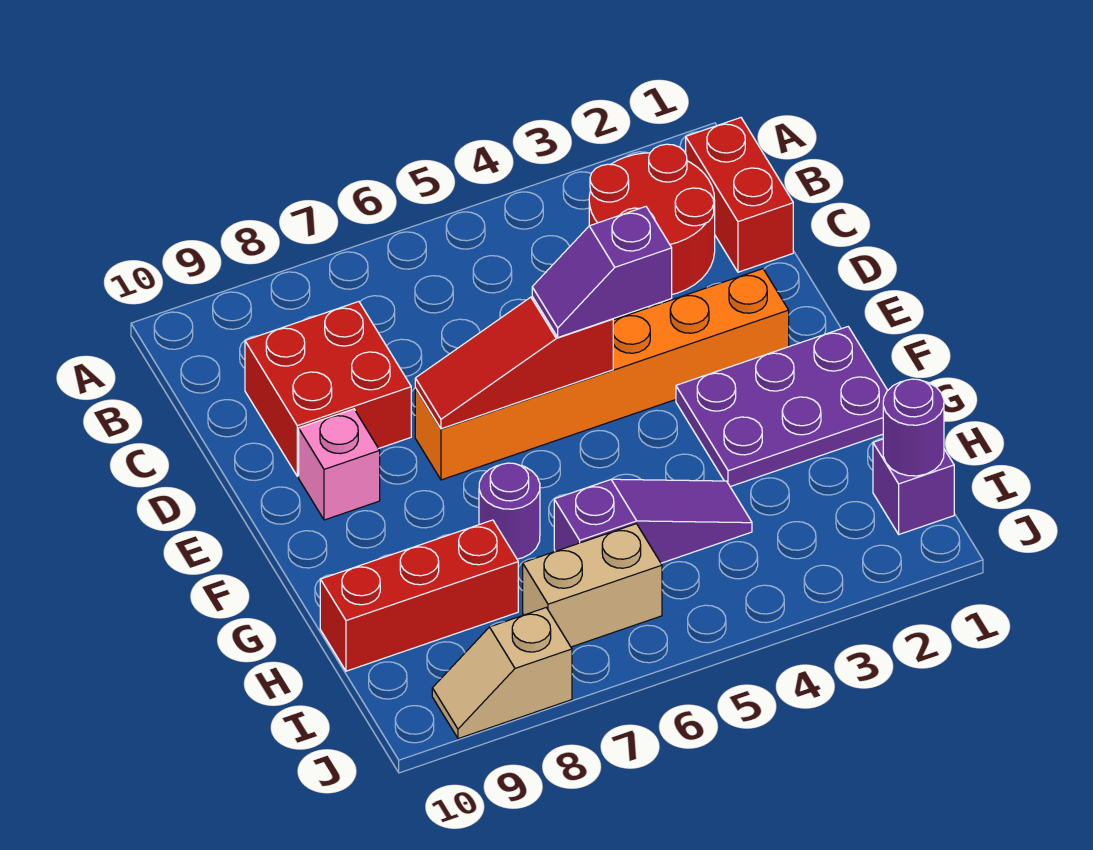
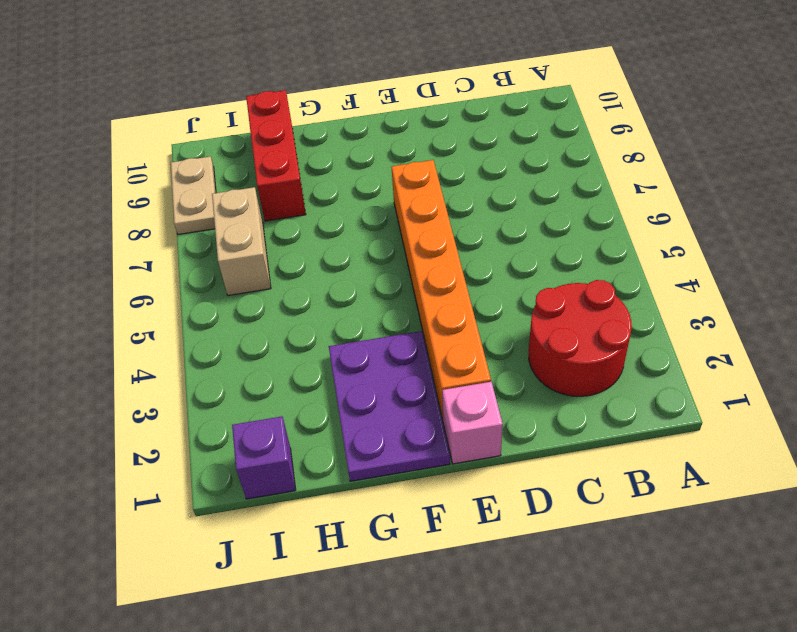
pink brick E1 level 1 -> pink brick E9 level 1
tan plate J8:J9 level 1 -> tan slope J8:J9 level 1 top 8
none -> red brick B1:C1 level 1
none -> red brick C8:D9 level 1
none -> purple round brick G7 level 1

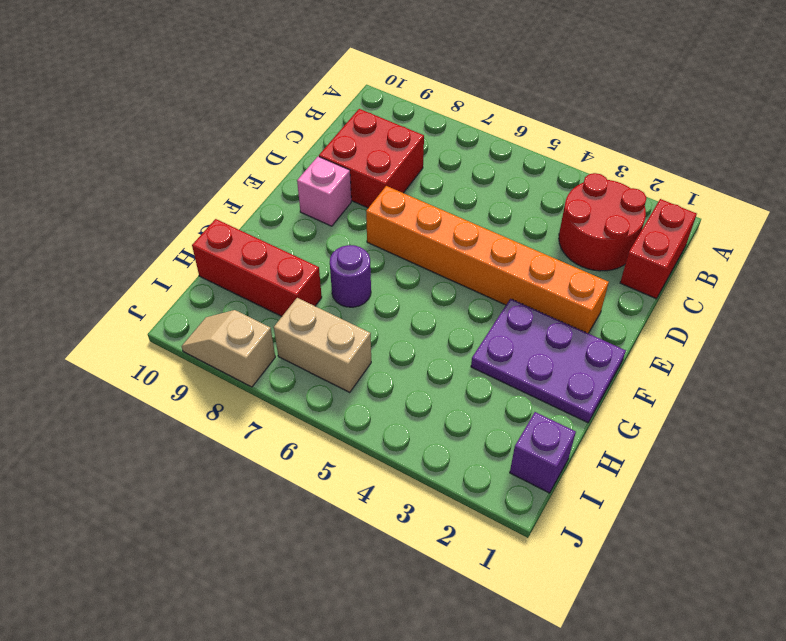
none -> purple slope H4:H6 level 1 top 6
none -> red slope E5:E7 level 2 top 5
none -> purple round brick I1 level 2

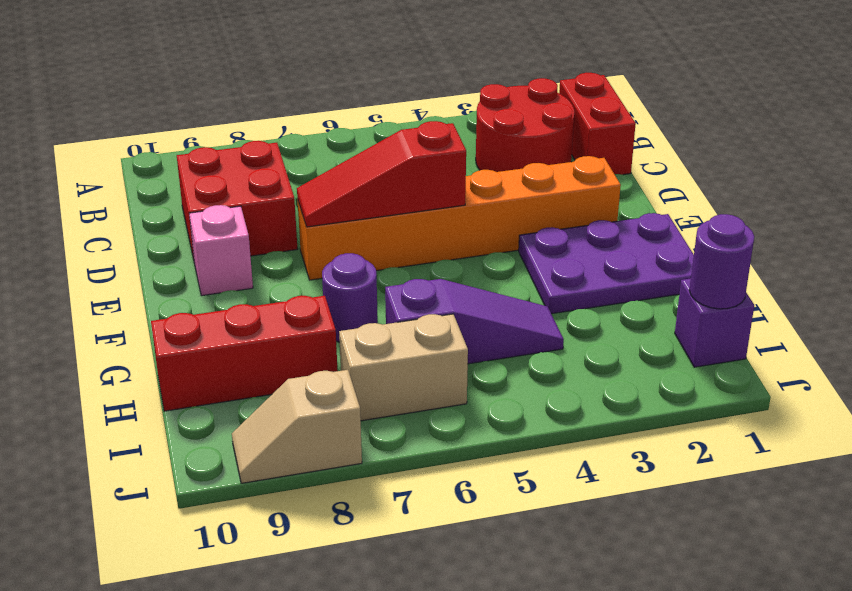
none -> purple slope E4:E5 level 3 top 4

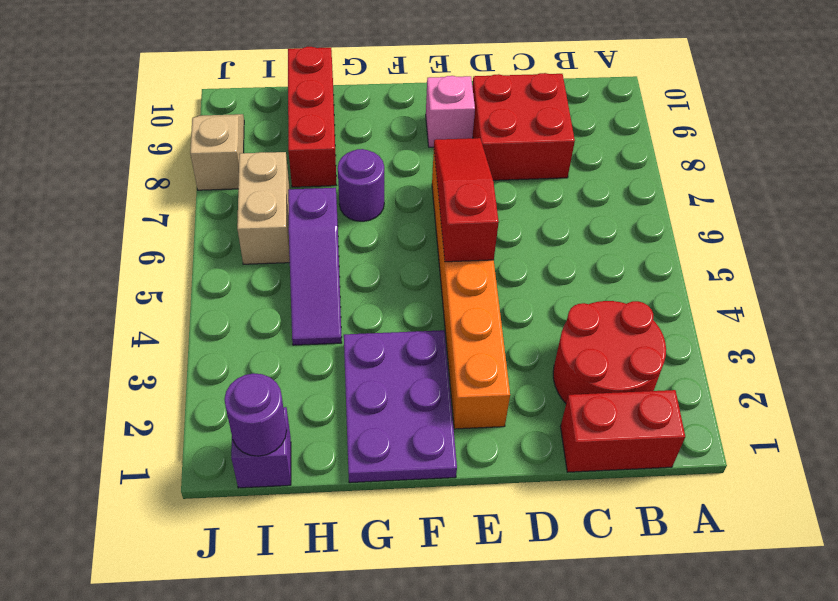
none -> purple slope E4:E5 level 3 top 4

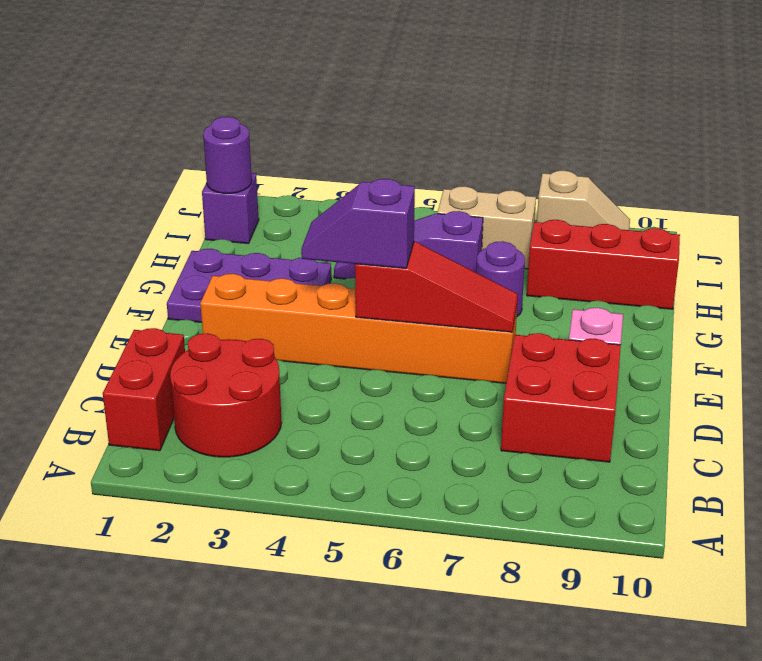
purple slope E4:E5 level 3 top 5 -> purple slope E4:E5 level 3 top 4

